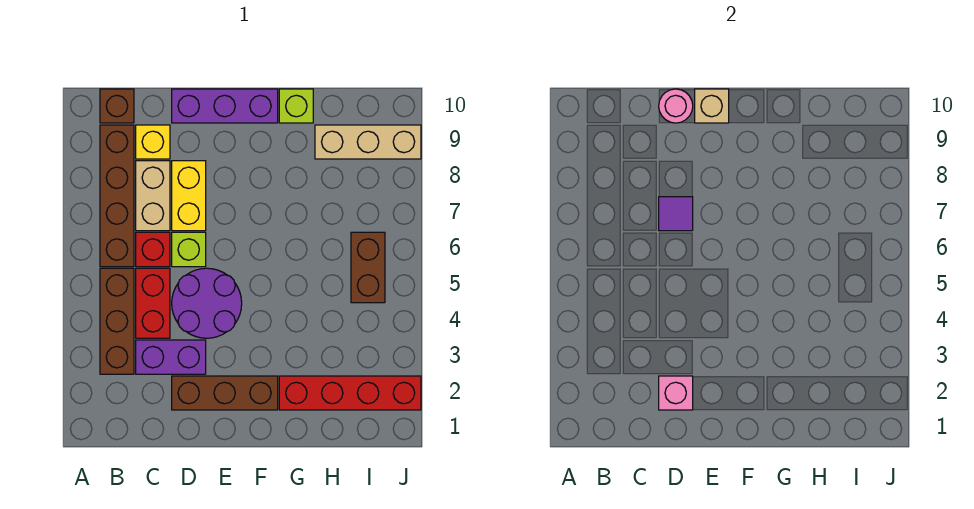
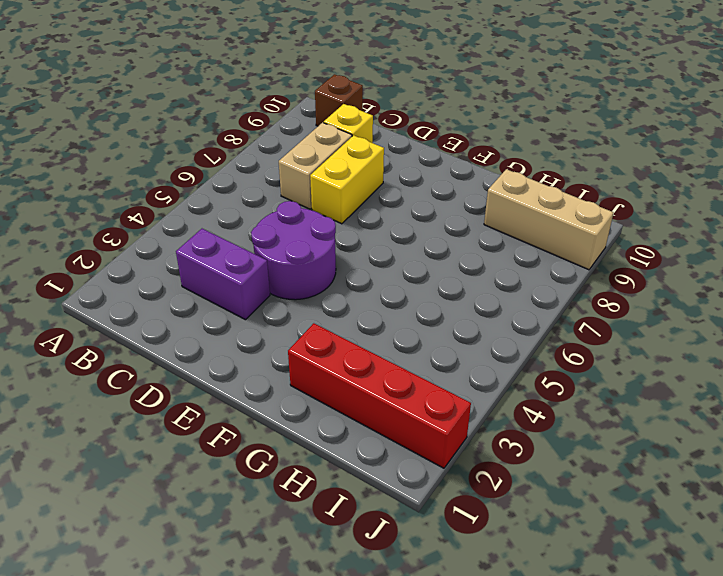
none -> brown brick B3:B5 level 1
none -> brown brick B6:B9 level 1
none -> red brick C4:C5 level 1

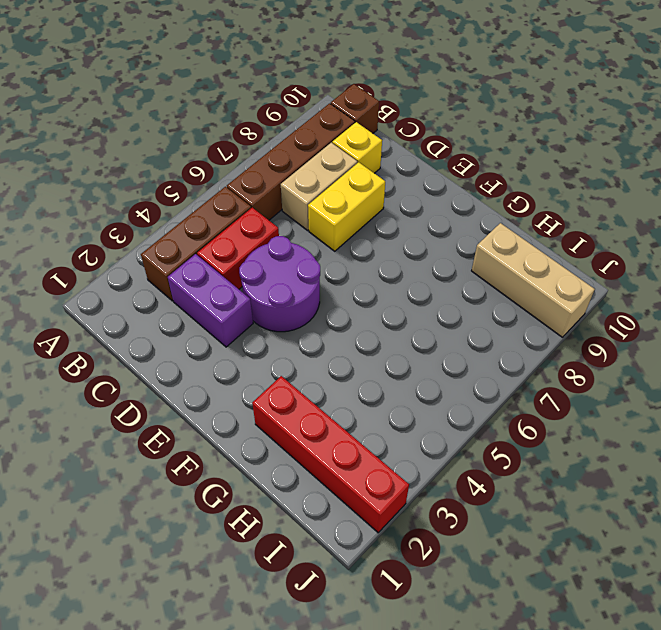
none -> red brick C6 level 1
none -> brown brick D2:F2 level 1
none -> lime brick D6 level 1

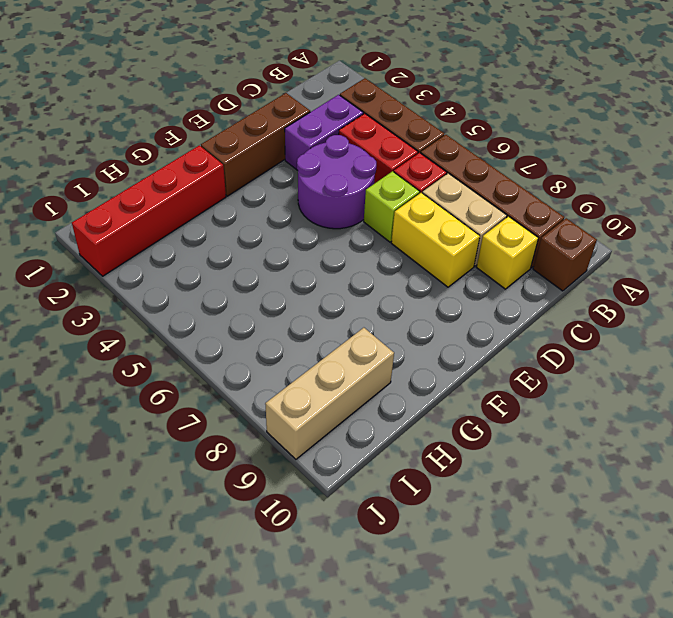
none -> purple brick D10:F10 level 1
none -> lime brick G10 level 1
none -> brown brick I5:I6 level 1

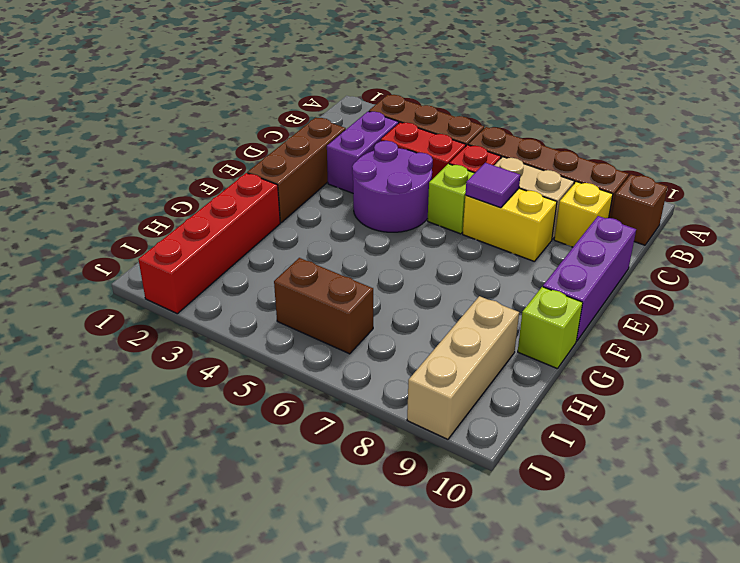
none -> pink brick D2 level 2
none -> pink round brick D10 level 2
none -> tan brick E10 level 2

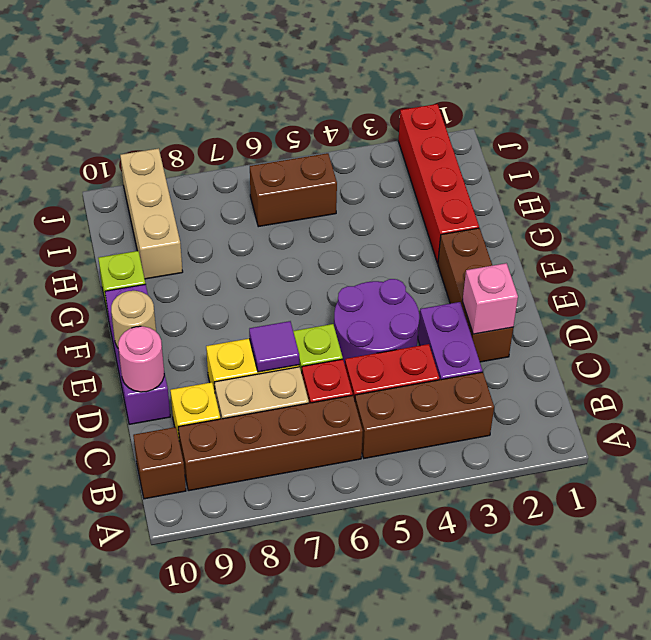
tan round brick E10 level 2 -> tan brick E10 level 2

